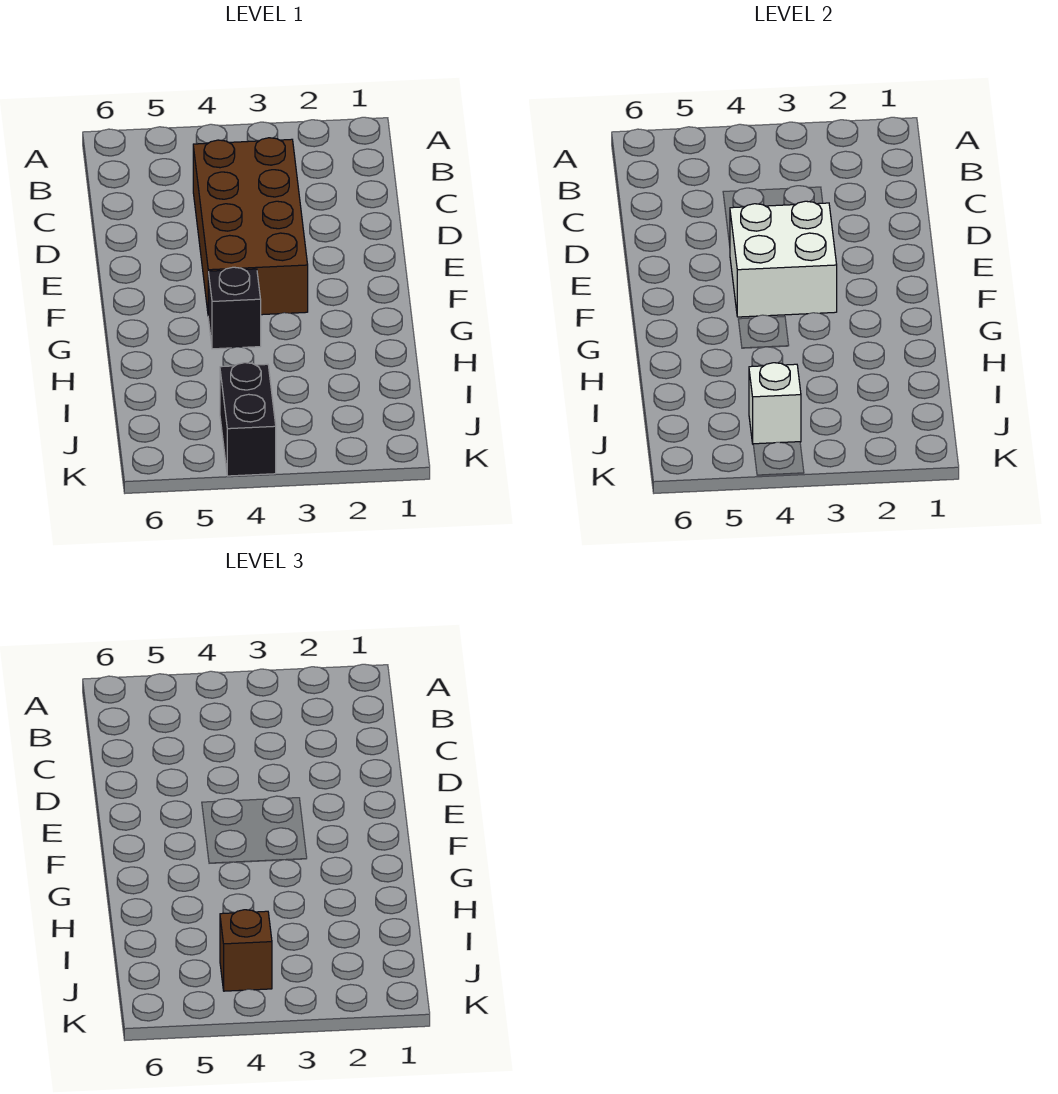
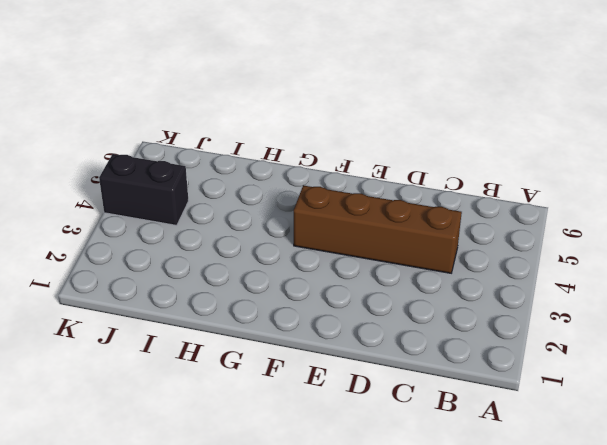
brown brick C4:F4 level 1 -> brown brick C3:F4 level 1
none -> black brick G4 level 1
none -> white brick E3:F4 level 2

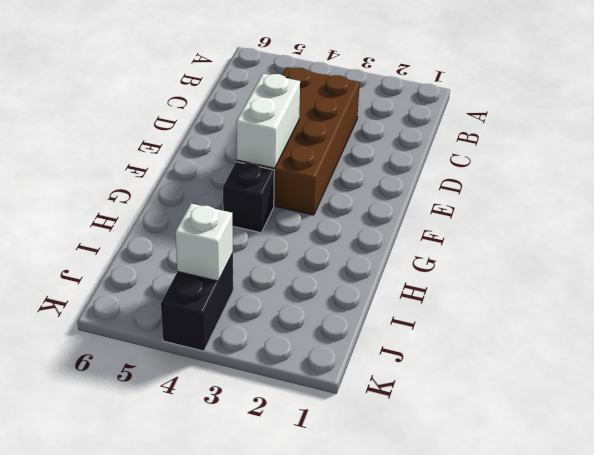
white brick E4:F4 level 2 -> white brick E3:F4 level 2
none -> brown brick J4 level 3

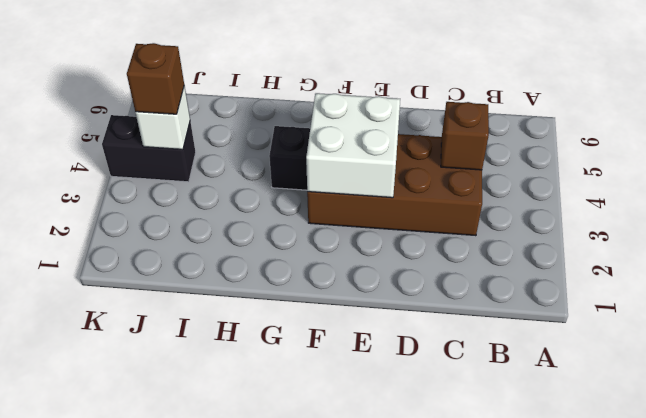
brown brick C4 level 2 -> none

